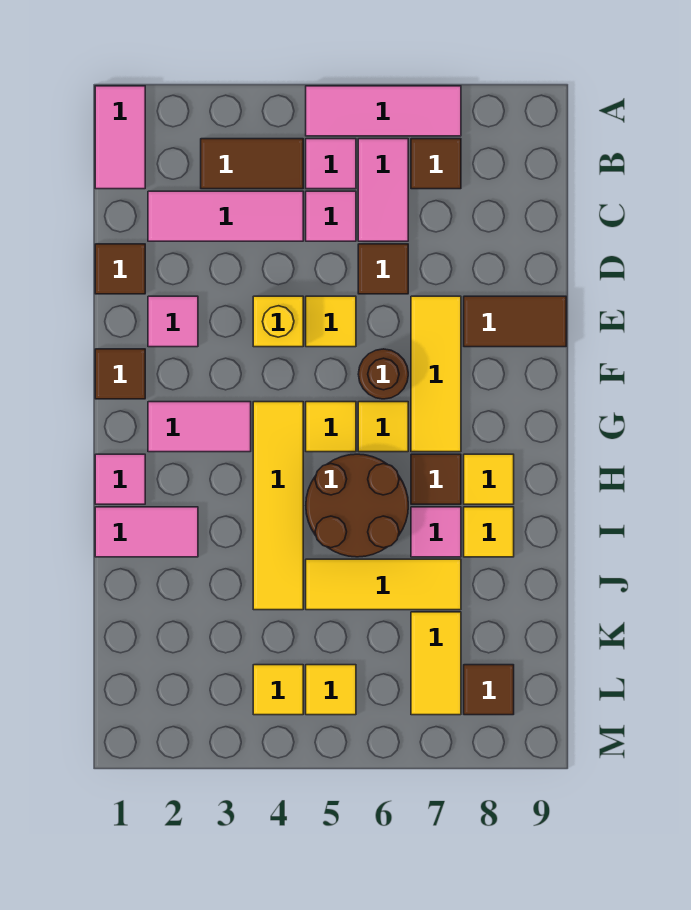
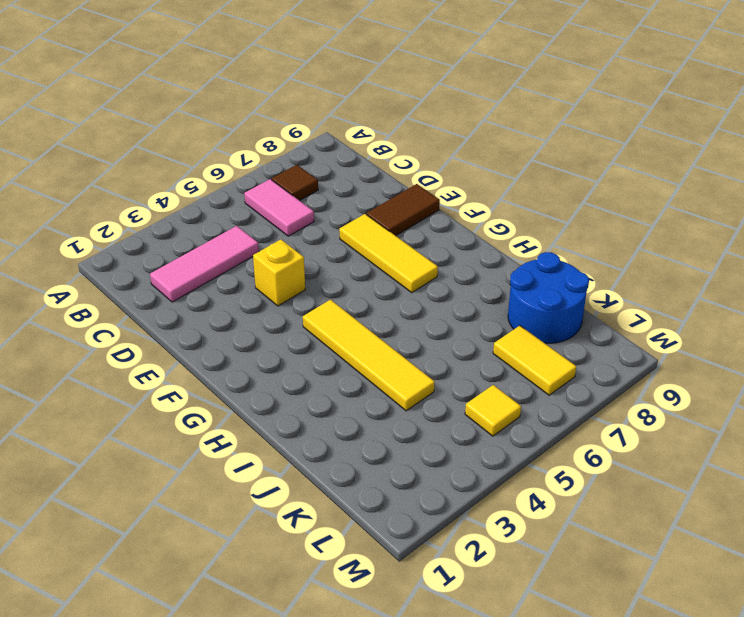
blue round brick J8:K9 level 1 -> none
none -> pink tile A1:B1 level 1
none -> pink tile A5:A7 level 1
none -> brown tile B3:B4 level 1
none -> pink tile B5 level 1

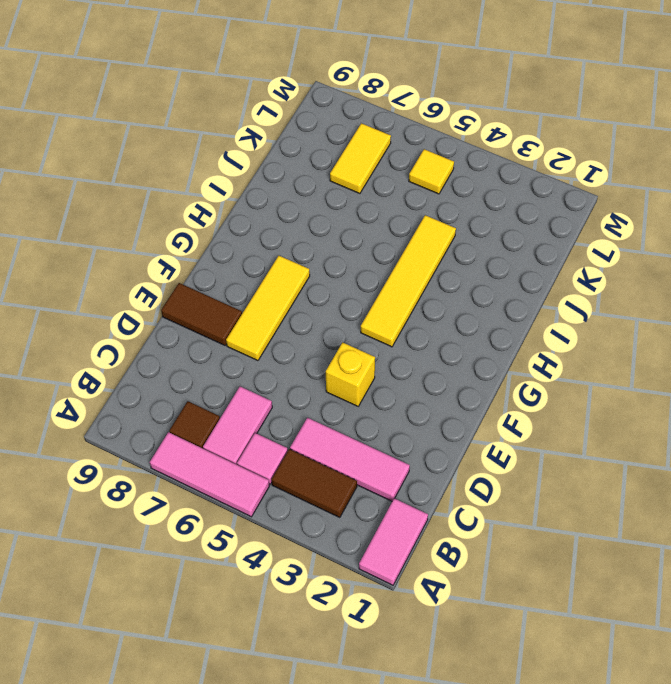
none -> pink tile C5 level 1
none -> brown tile D1 level 1
none -> brown tile D6 level 1
none -> pink tile E2 level 1

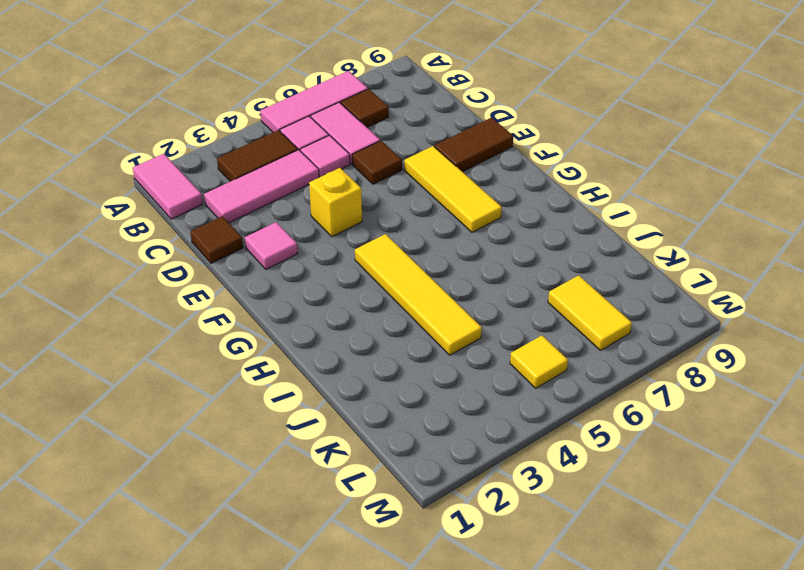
none -> yellow tile E5 level 1
none -> brown tile F1 level 1
none -> brown round brick F6 level 1
none -> pink tile G2:G3 level 1

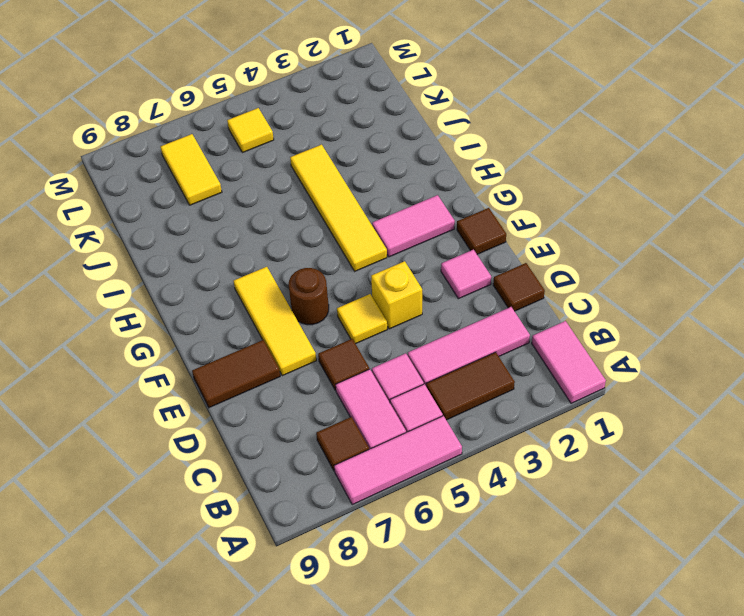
none -> yellow tile G5 level 1
none -> yellow tile G6 level 1
none -> pink tile H1 level 1
none -> brown round brick H5:I6 level 1

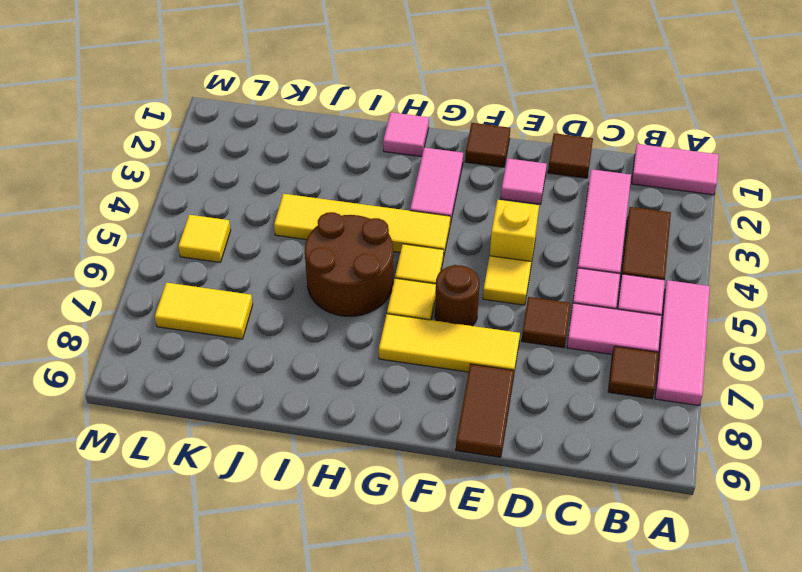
none -> brown tile H7 level 1
none -> yellow tile H8 level 1
none -> pink tile I1:I2 level 1
none -> pink tile I7 level 1

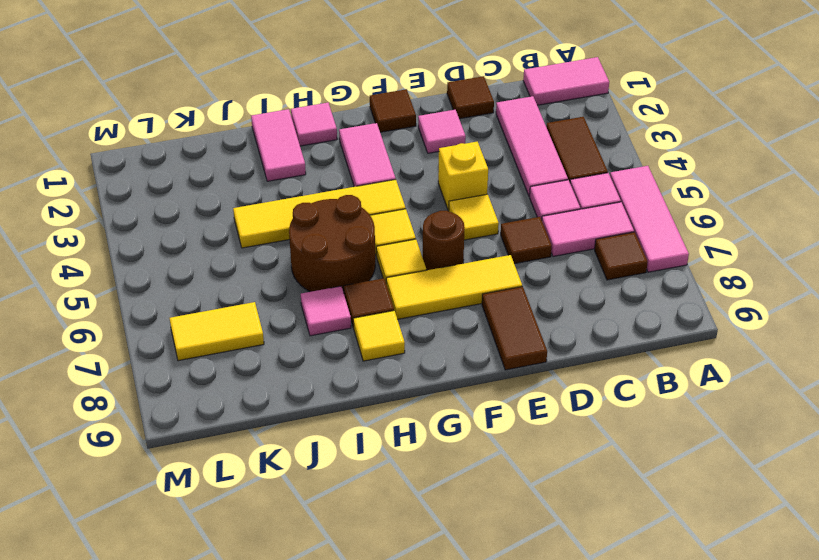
none -> yellow tile I8 level 1
none -> yellow tile J5:J7 level 1
none -> yellow tile L4 level 1
none -> yellow tile L5 level 1

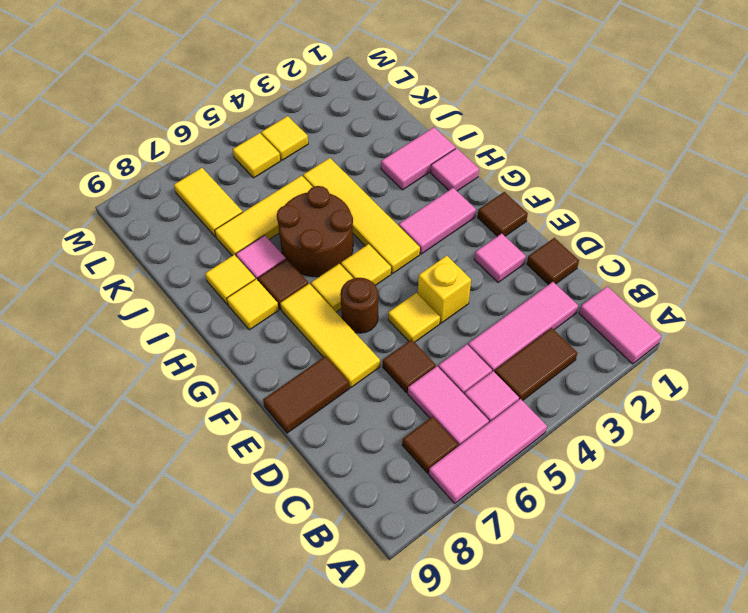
none -> brown tile L8 level 1

